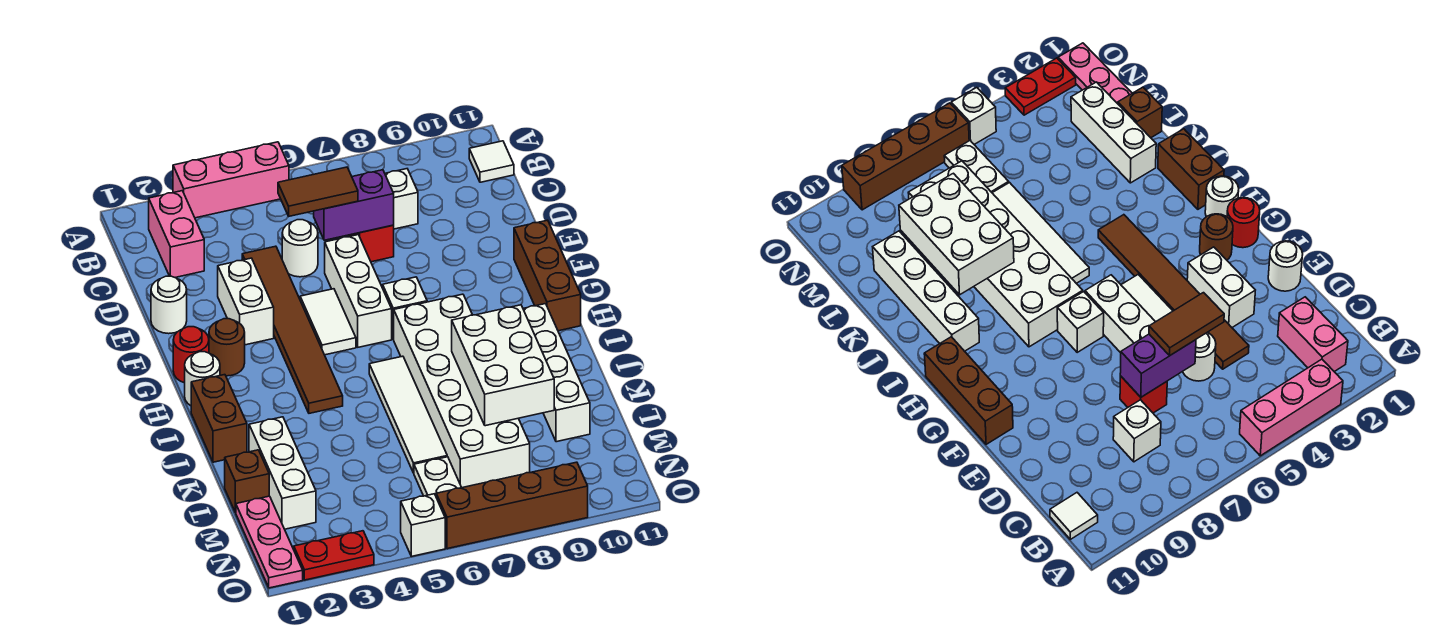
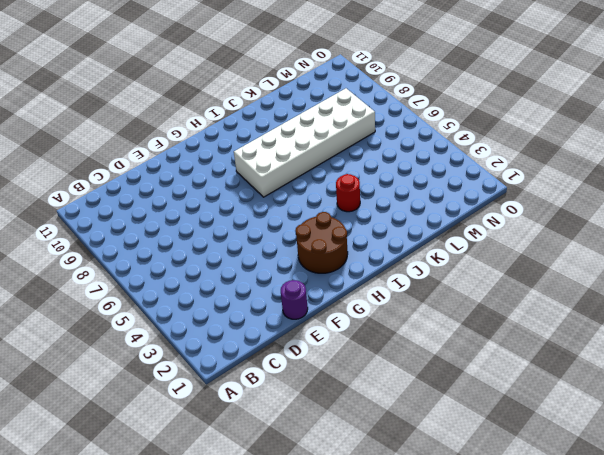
purple round brick E1 level 1 -> white round brick E1 level 1
brown round brick G2:H3 level 1 -> brown round brick G2 level 1
red round brick J4 level 1 -> red round brick G1 level 1
none -> pink brick A3:A5 level 1
none -> pink brick B2:C2 level 1
none -> white tile B11 level 1
none -> white brick C8 level 1

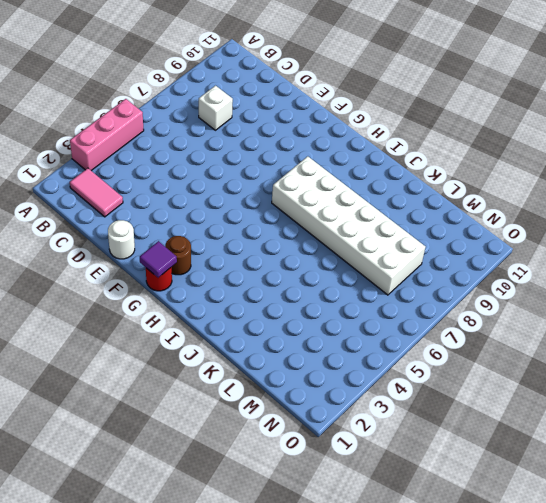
pink tile B2:C2 level 1 -> pink brick B2:C2 level 1
purple tile G1 level 2 -> none
none -> white tile B11 level 1
none -> brown tile D4:I4 level 1
none -> white round brick D5 level 1
none -> red brick D7 level 1

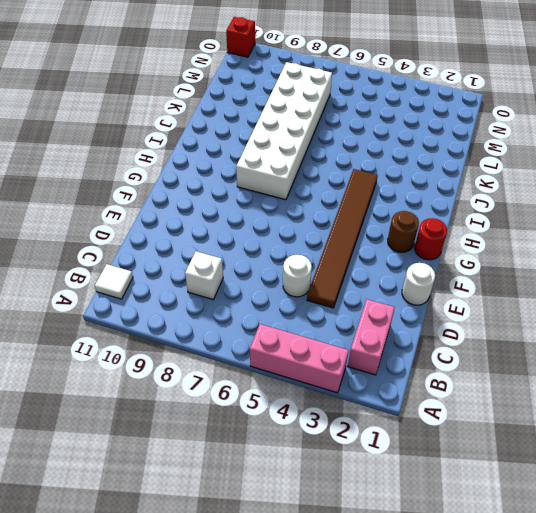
red brick O11 level 1 -> red brick D7 level 1
none -> white brick E3:F3 level 1
none -> white brick E6:G6 level 1
none -> white tile F5:G5 level 1
none -> brown brick F11:H11 level 1

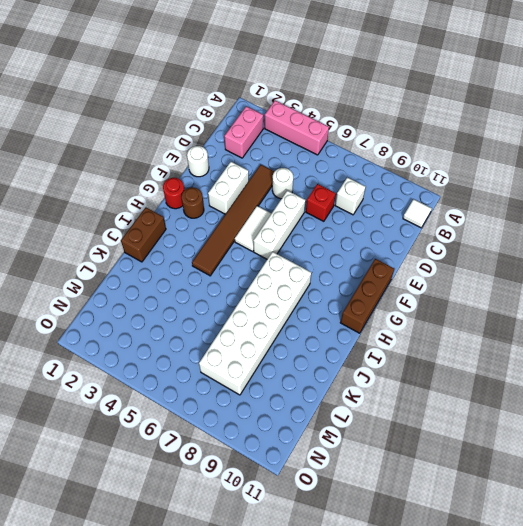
none -> white brick G7 level 1
none -> white round brick H1 level 1
none -> white tile I6:L6 level 1
none -> white brick I10:L10 level 1

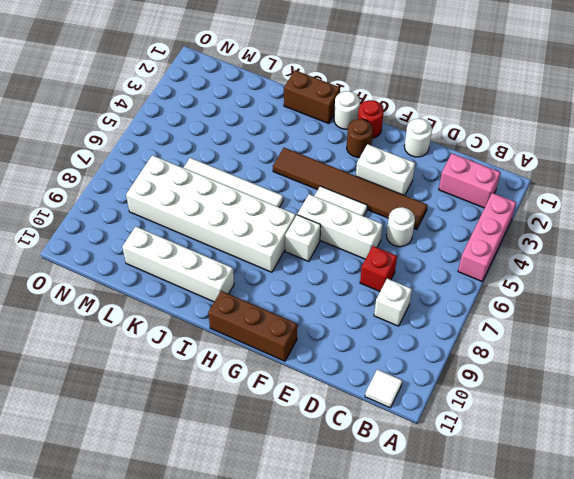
none -> white brick K2:M2 level 1
none -> brown brick L1 level 1
none -> pink plate M1:O1 level 1
none -> white plate M6:N6 level 1

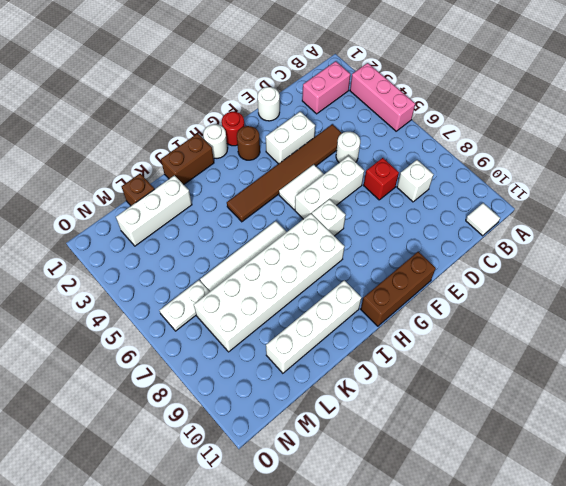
none -> pink plate M1:O1 level 1
none -> red plate O2:O3 level 1
none -> white brick O5 level 1
none -> brown brick O6:O9 level 1

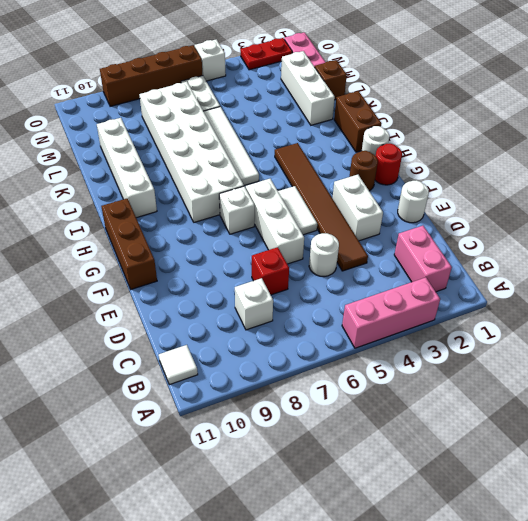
none -> purple brick D6:D7 level 2
none -> white brick J8:L9 level 2
none -> brown tile D5:D6 level 3

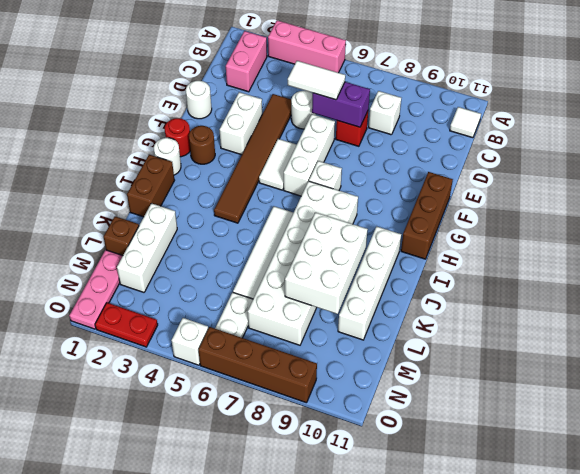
white tile D5:D6 level 3 -> brown tile D5:D6 level 3

